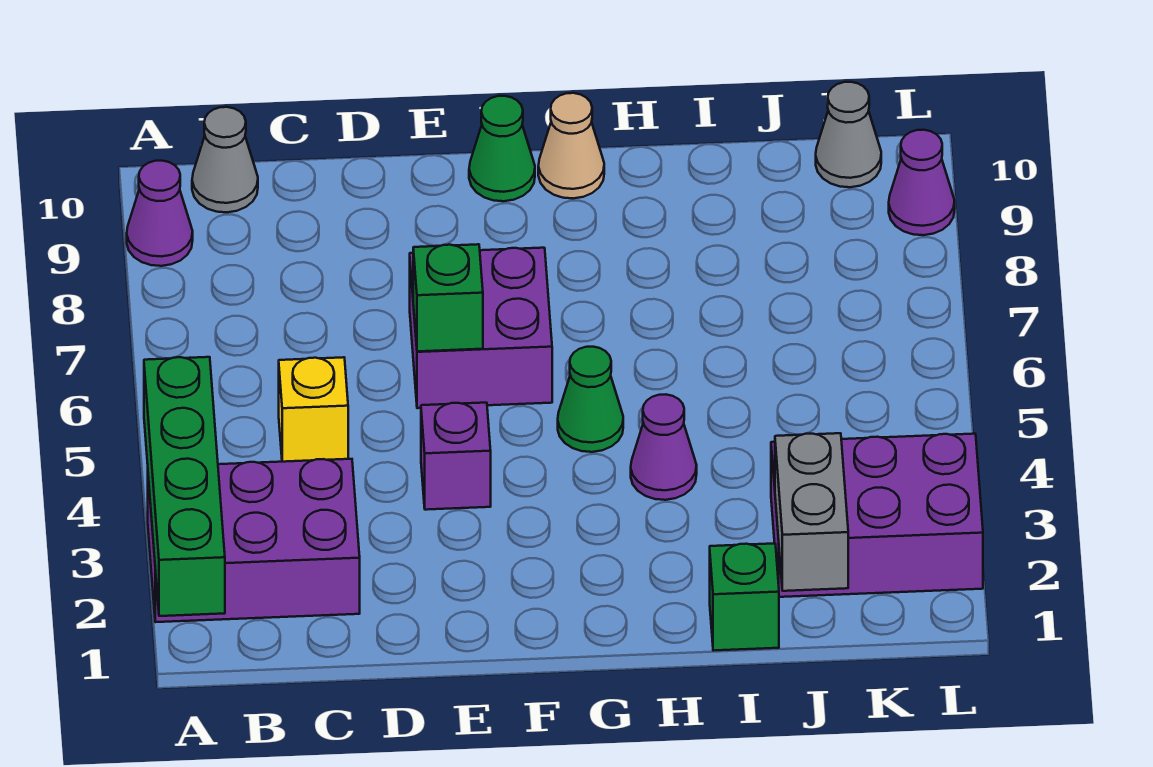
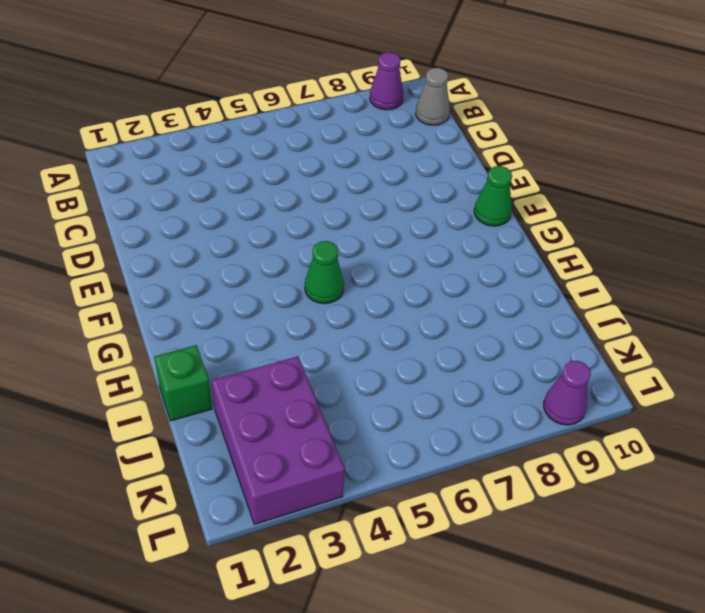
none -> purple brick A2:C3 level 1
none -> yellow brick C5 level 1
none -> purple brick E4 level 1

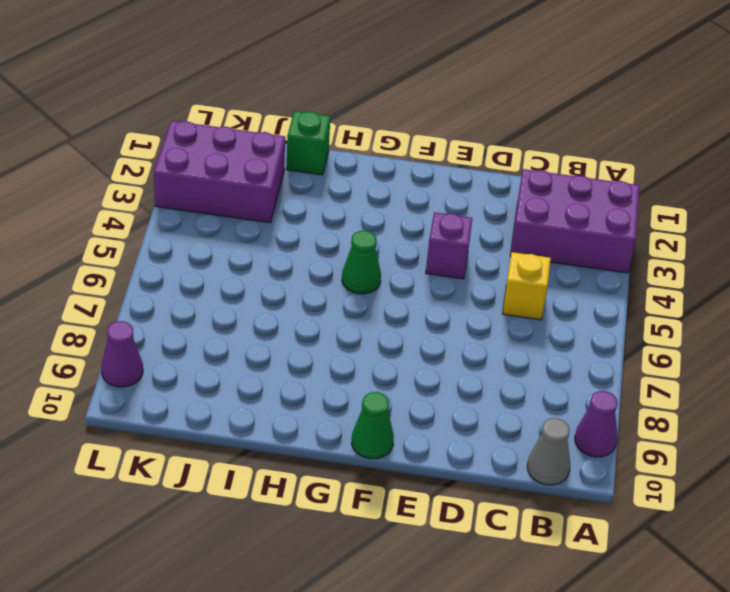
none -> purple brick E6:F7 level 1
none -> tan cone G10 level 1
none -> purple cone H4 level 1

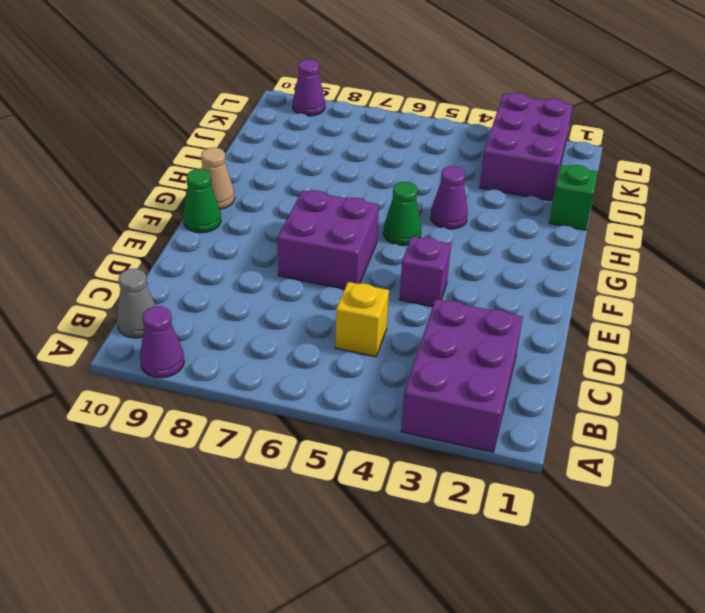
none -> grey cone K10 level 1
none -> green brick A1:A4 level 2
none -> green brick E6 level 2

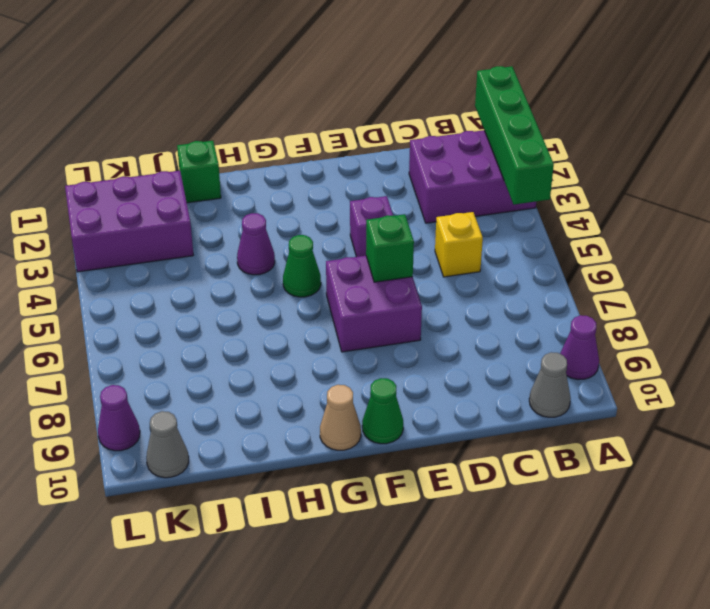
none -> grey brick J1:J2 level 2

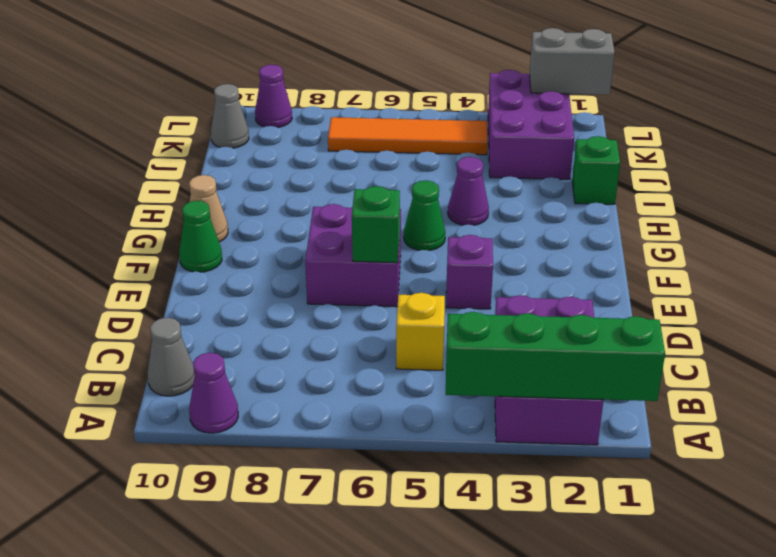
orange tile K4:K7 level 1 -> none
grey brick L1:L2 level 2 -> grey brick J1:J2 level 2

